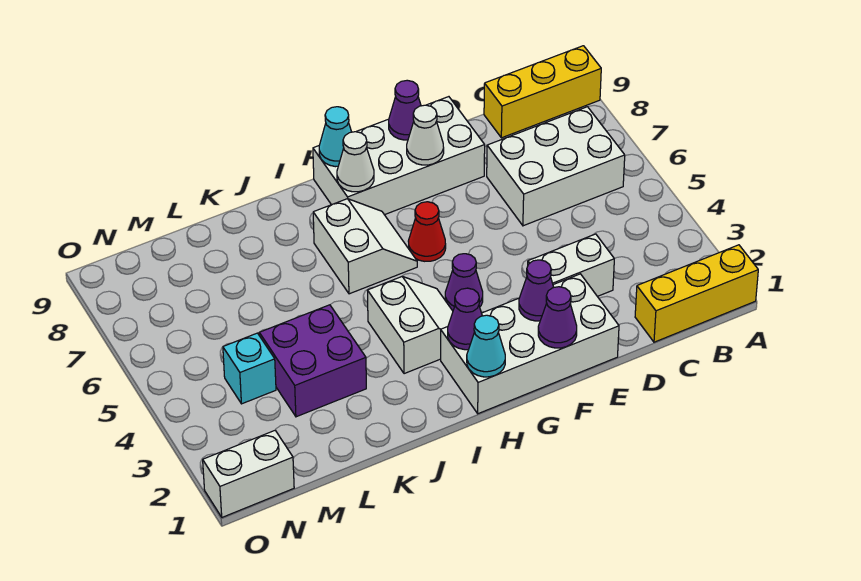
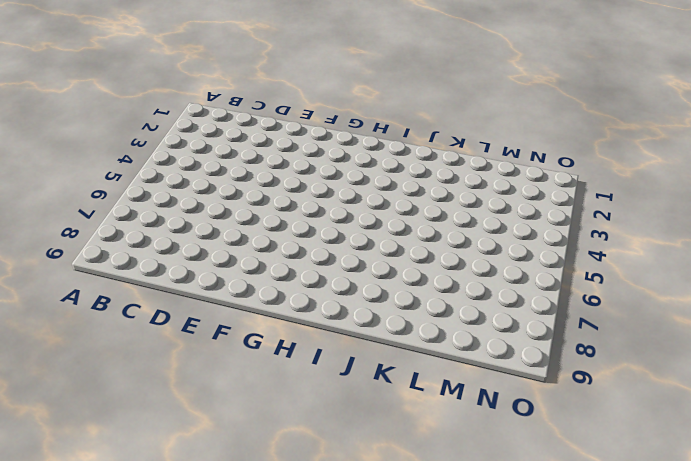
none -> yellow brick A1:C1 level 1
none -> yellow brick A9:C9 level 1
none -> white brick B6:D7 level 1

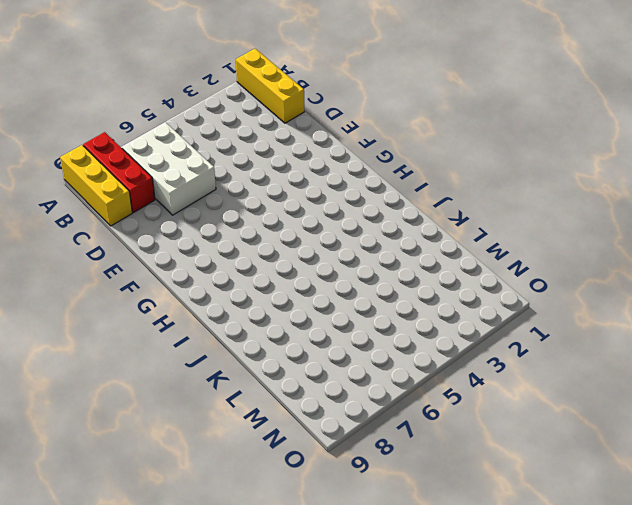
red brick A8:C8 level 1 -> none
none -> white brick D3:E3 level 1
none -> white brick E1:H2 level 1
none -> white brick E8:H9 level 1

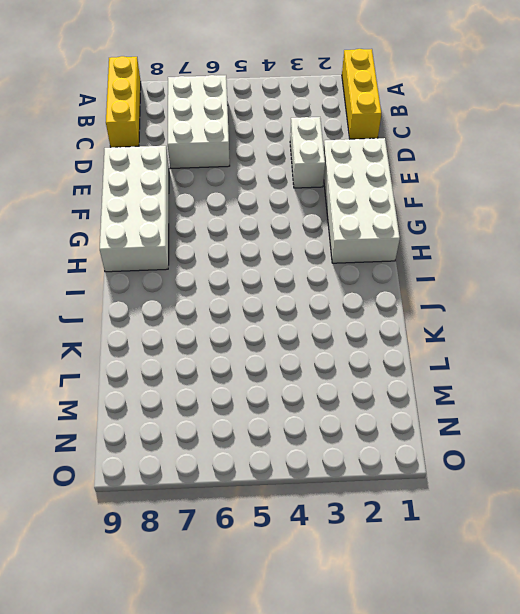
none -> purple cone G4 level 1
none -> red cone G6 level 1
none -> white slope H3:I4 level 1 top I

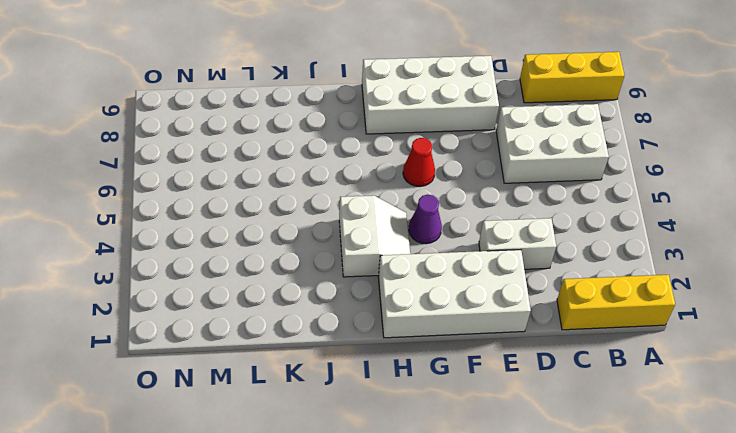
none -> white slope H6:I7 level 1 top I
none -> purple brick K3:L4 level 1
none -> cyan brick M4 level 1

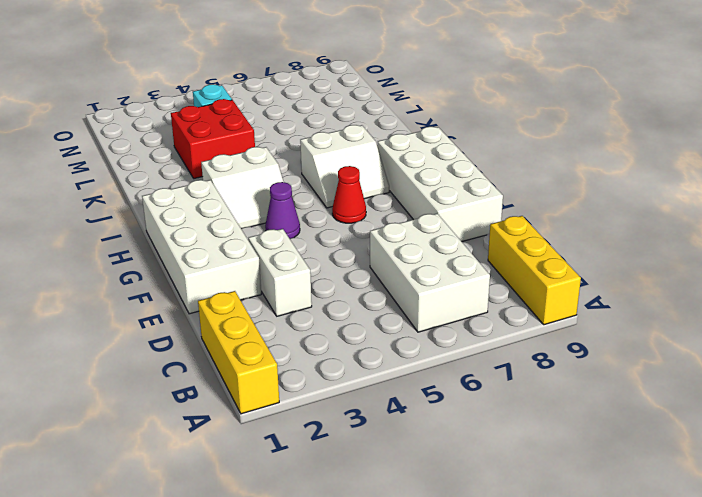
red brick K3:L4 level 1 -> purple brick K3:L4 level 1
none -> white brick N1:O1 level 1
none -> purple cone F1 level 2
none -> purple cone F2 level 2

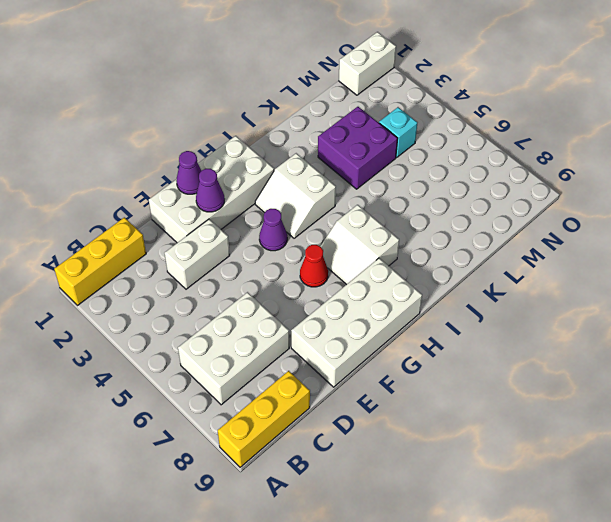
none -> white cone F8 level 2
none -> purple cone F9 level 2
none -> cyan cone H1 level 2

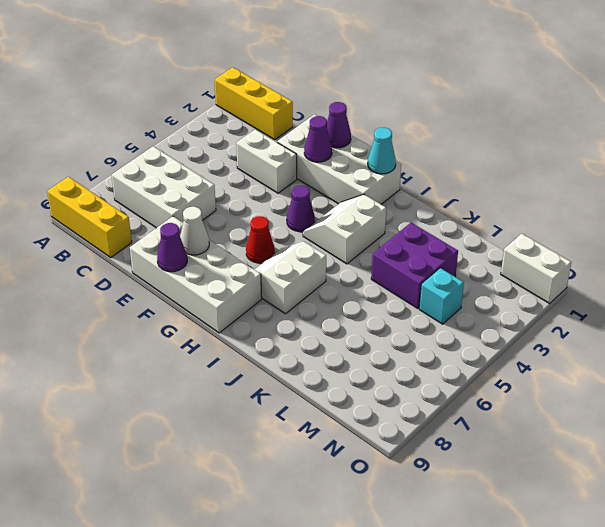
none -> purple cone H2 level 2
none -> white cone H8 level 2
none -> cyan cone H9 level 2

